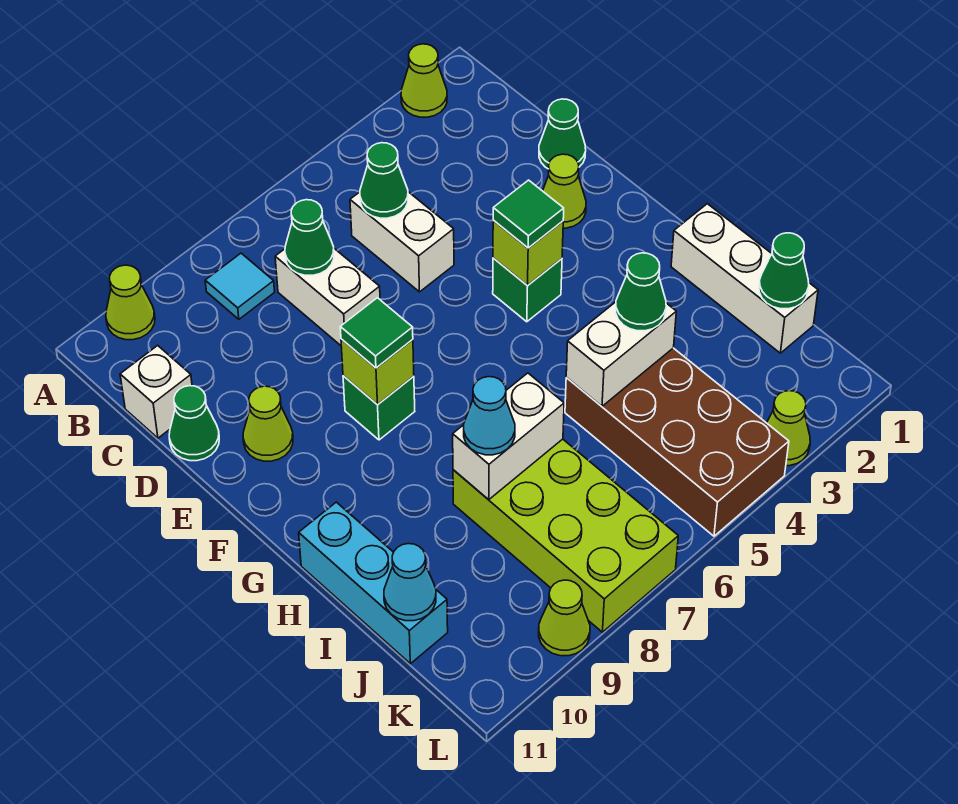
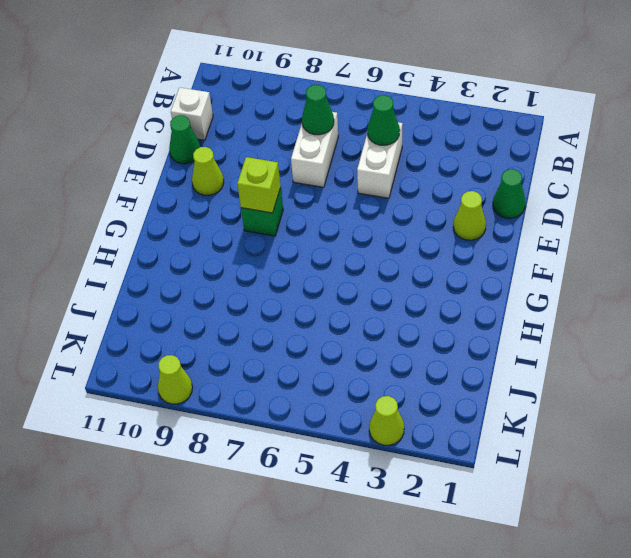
none -> lime cone A2 level 1
none -> lime cone A10 level 1
none -> cyan tile B8 level 1
none -> green brick F4 level 1

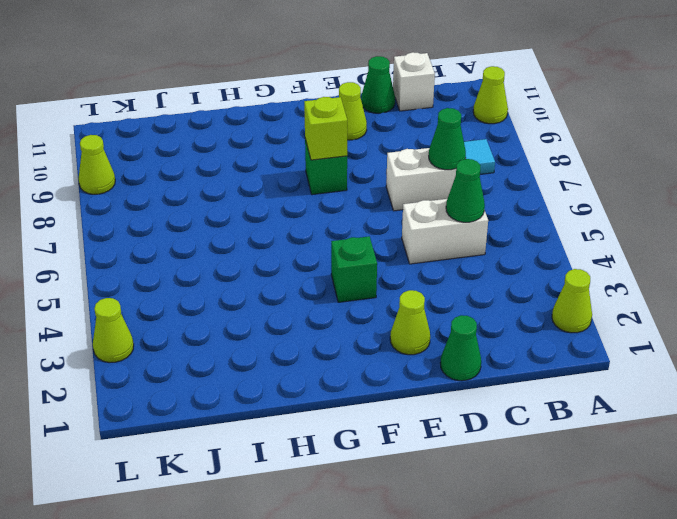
none -> white brick H1:J1 level 1
none -> cyan brick H11:J11 level 1
none -> brown brick I4:L5 level 1
none -> lime brick I7:L8 level 1

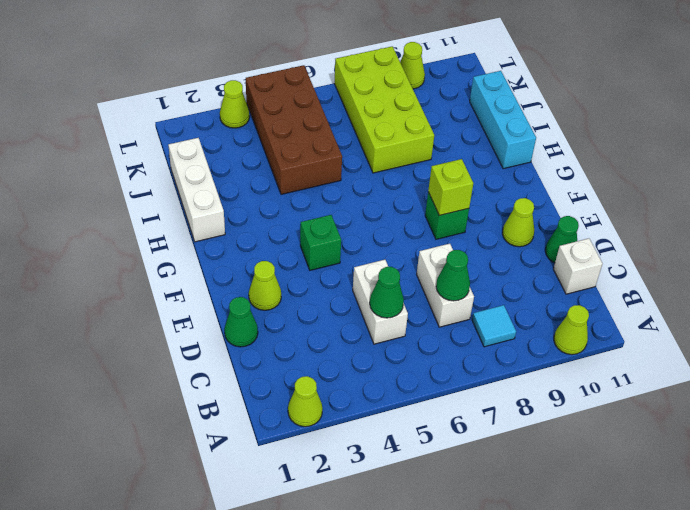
none -> lime brick F4 level 2
none -> white brick I4:I5 level 2
none -> white brick I7:I8 level 2
none -> green cone J1 level 2

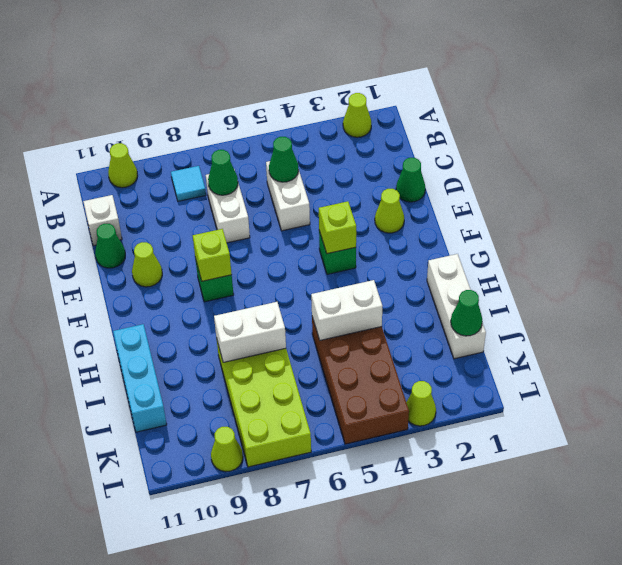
none -> cyan cone J11 level 2
none -> green tile F4 level 3
none -> green tile F8 level 3
none -> green cone I4 level 3

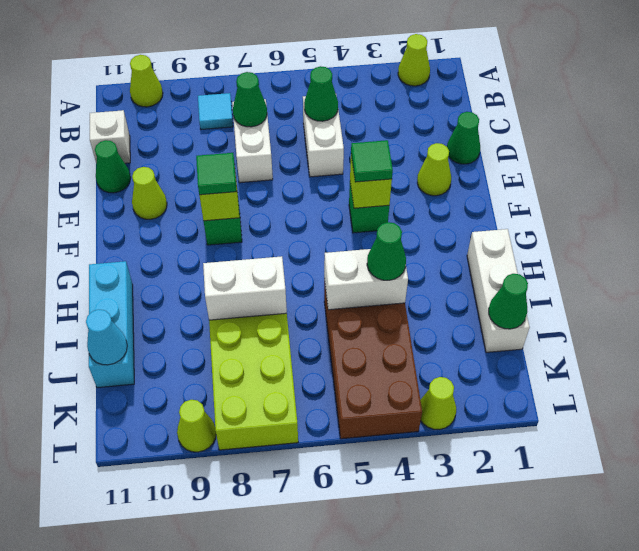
none -> cyan cone I8 level 3

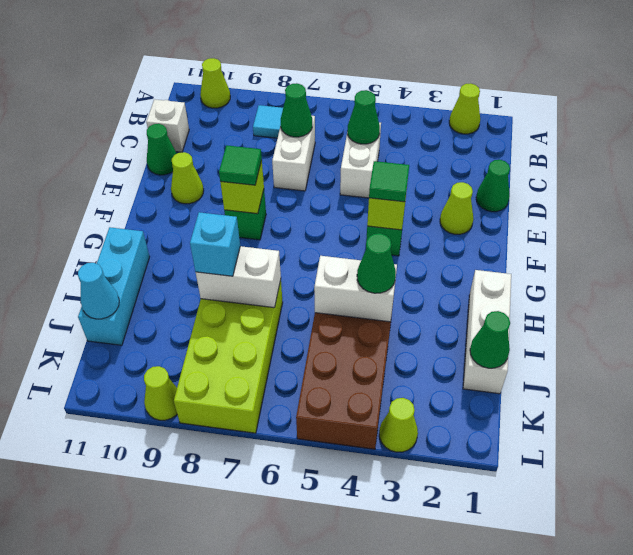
cyan brick I8 level 3 -> cyan cone I8 level 3

